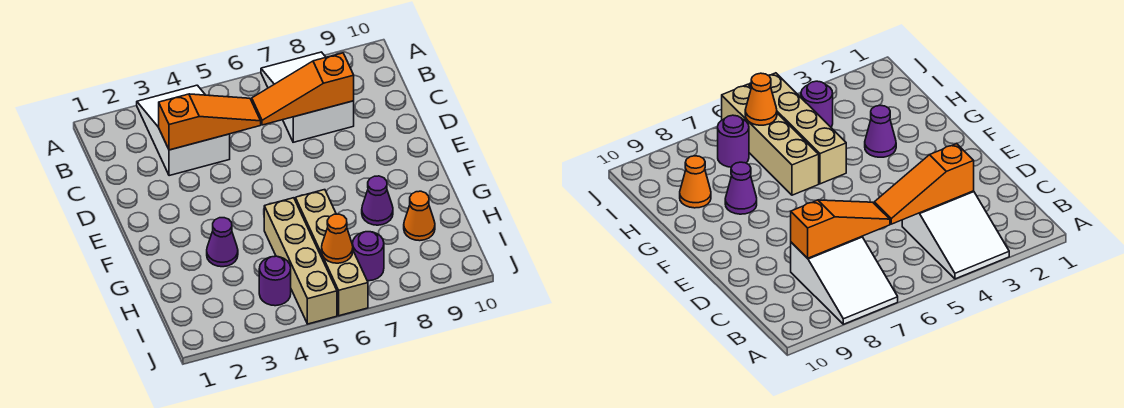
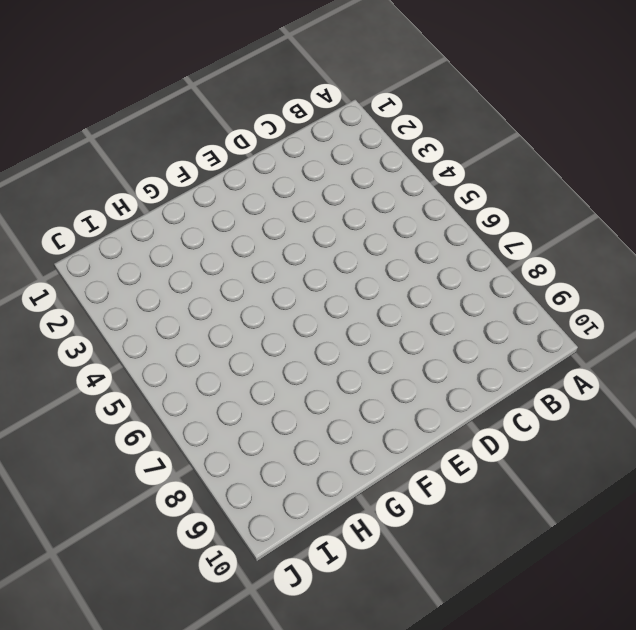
none -> white slope A3:C4 level 1 top C
none -> white slope A7:C8 level 1 top C
none -> purple cone G3 level 1

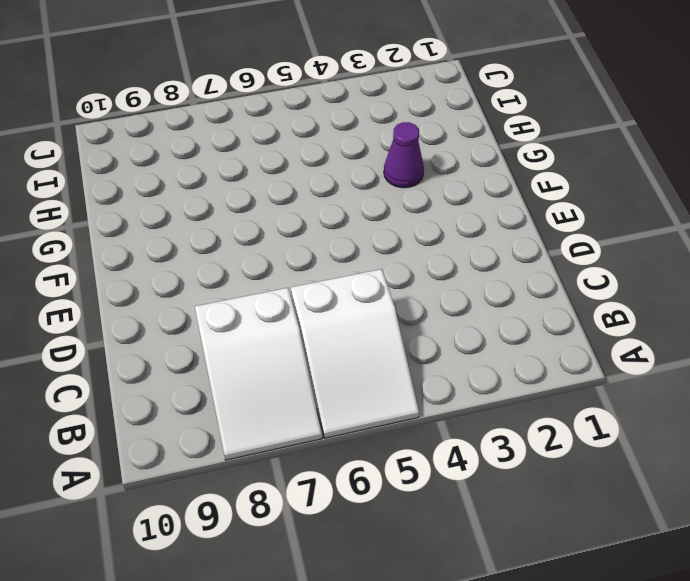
white slope A5:C6 level 1 top C -> white slope A3:C4 level 1 top C
none -> tan brick G5:J5 level 1
none -> tan brick G6:J6 level 1
none -> purple cone G8 level 1

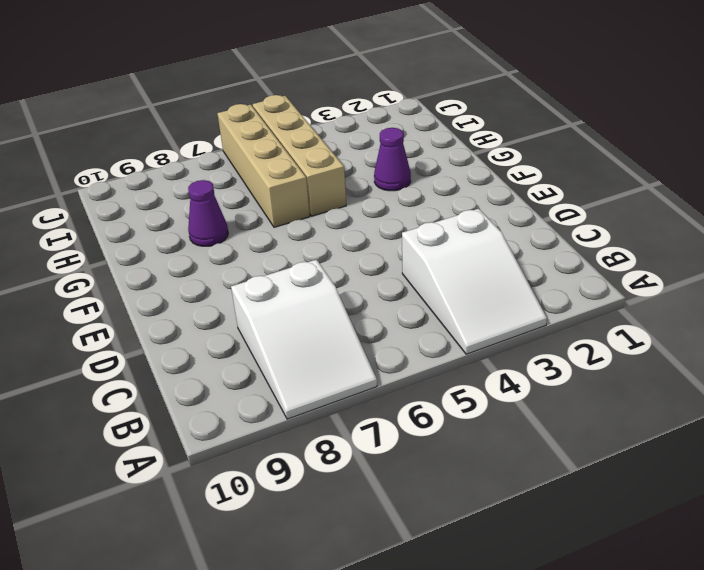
none -> orange cone H9 level 1
none -> purple round brick I4 level 1
none -> purple round brick I7 level 1

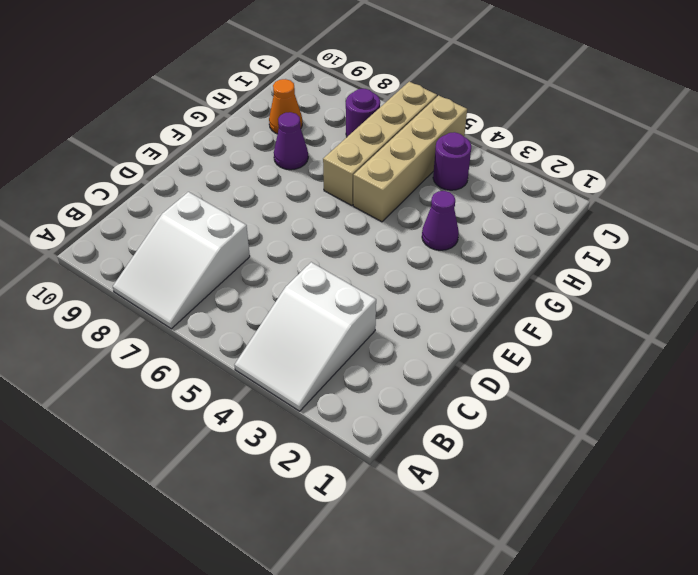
none -> orange slope C3:C5 level 2 top 3
none -> orange slope C6:C8 level 2 top 8
none -> orange cone I6 level 2

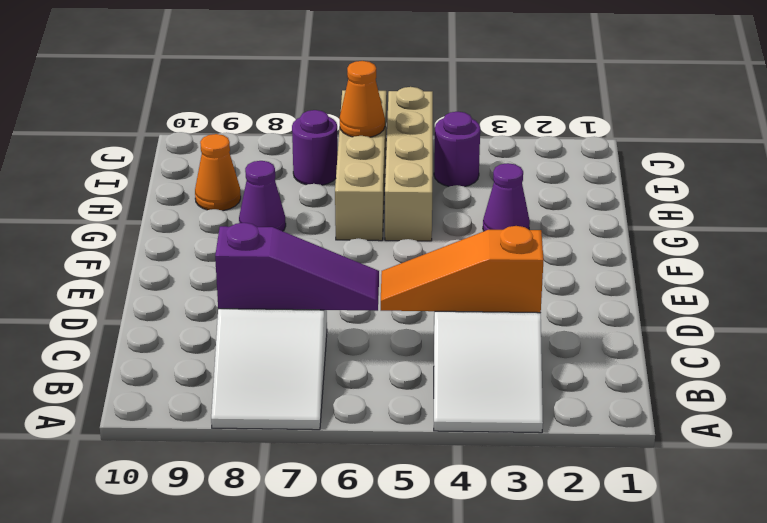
purple slope C6:C8 level 2 top 8 -> orange slope C6:C8 level 2 top 8

